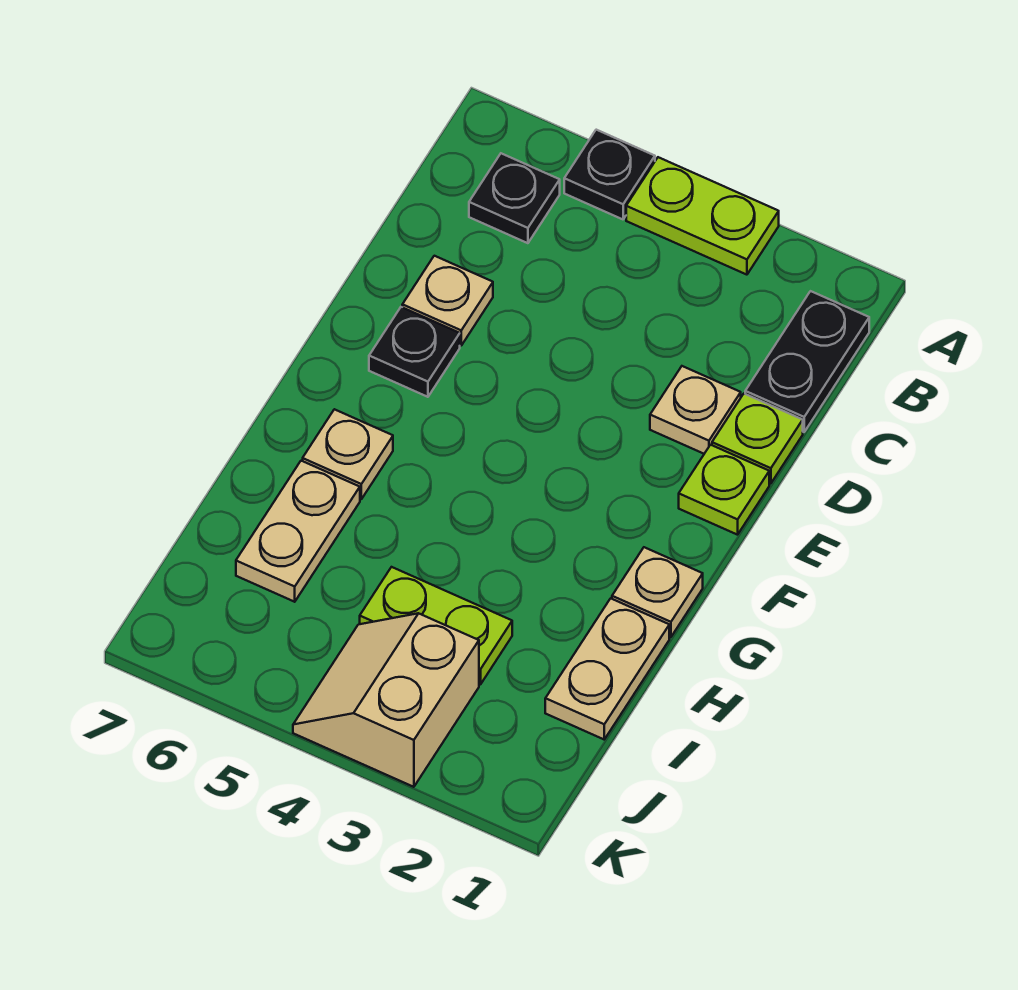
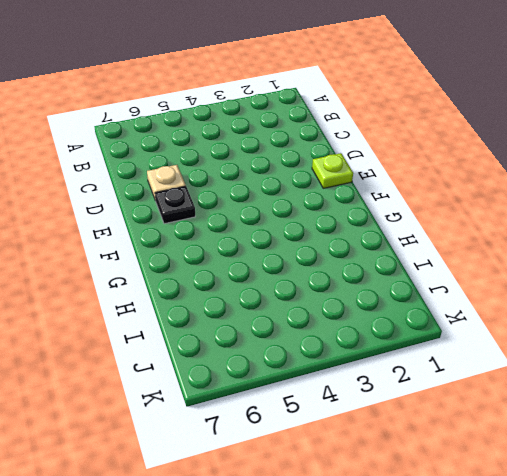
none -> lime plate A3:A4 level 1
none -> black plate A5 level 1
none -> black plate B1:C1 level 1

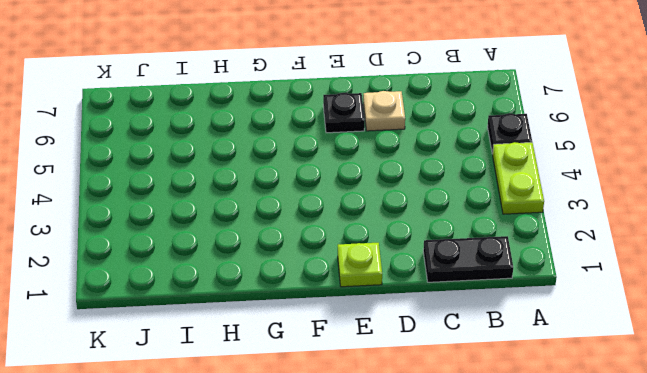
none -> black plate B6 level 1
none -> lime plate D1 level 1
none -> tan plate D2 level 1

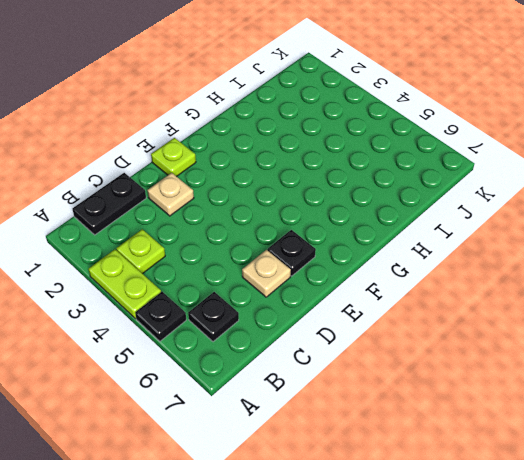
lime plate B3 level 1 -> lime plate D1 level 1
none -> tan plate G1 level 1
none -> tan plate G6 level 1
none -> tan plate H1:I1 level 1

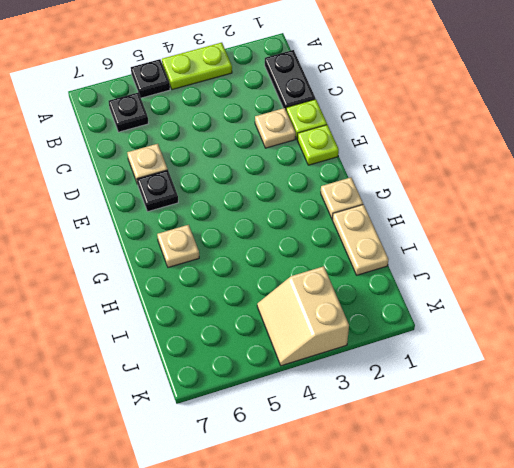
none -> tan plate H6:I6 level 1
none -> lime plate I3:I4 level 1

